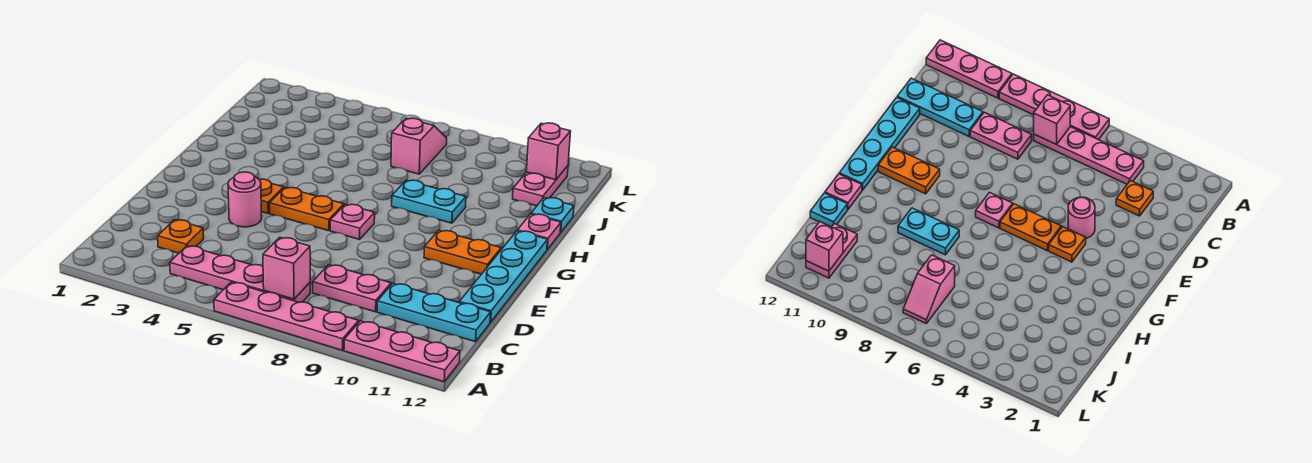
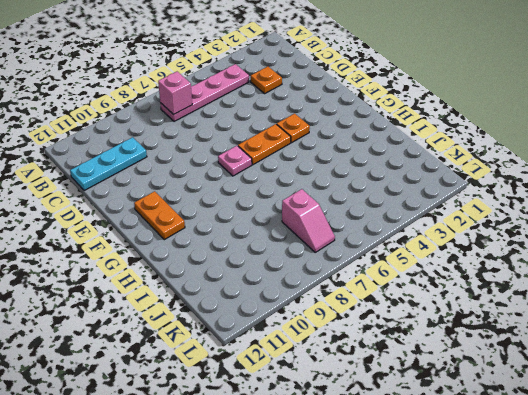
orange plate F11:G11 level 1 -> orange plate F10:F11 level 1
none -> pink plate A6:A9 level 1
none -> pink plate A10:A12 level 1
none -> pink plate C8:C9 level 1

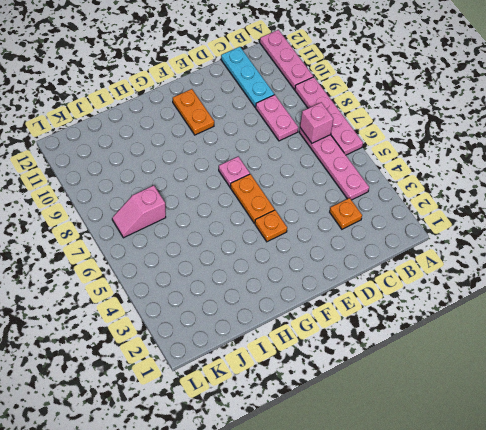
none -> cyan plate D12:G12 level 1
none -> pink round brick E4 level 1
none -> cyan plate H8:H9 level 1

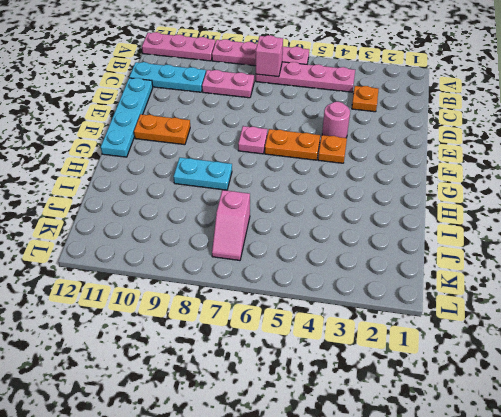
none -> pink plate H12 level 1
none -> cyan plate I12 level 1
none -> pink plate J11:K11 level 1

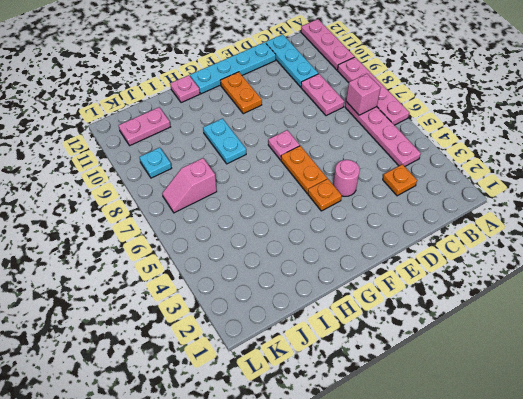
cyan plate K9 level 1 -> cyan plate I12 level 1
none -> pink brick K11 level 2

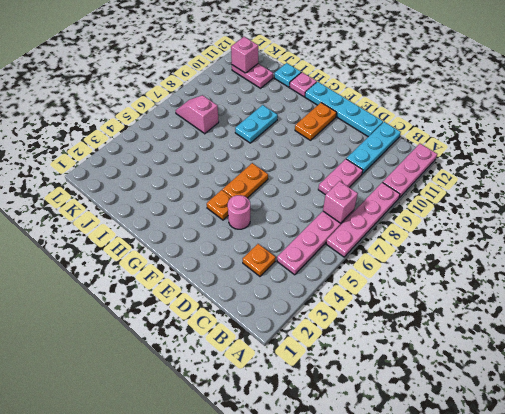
none -> pink plate F7 level 1

